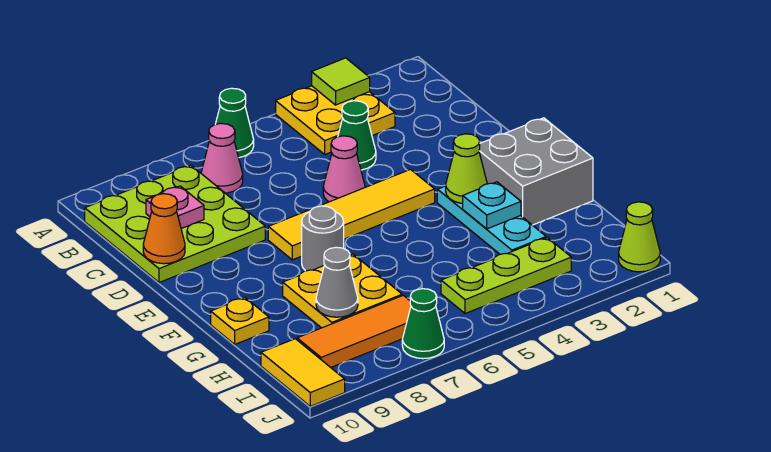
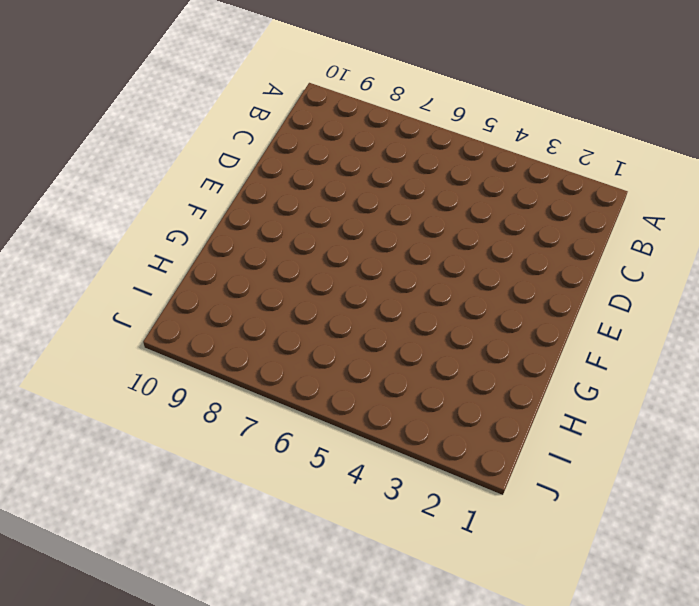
none -> yellow plate A3:B4 level 1
none -> green cone A6 level 1
none -> pink cone B7 level 1

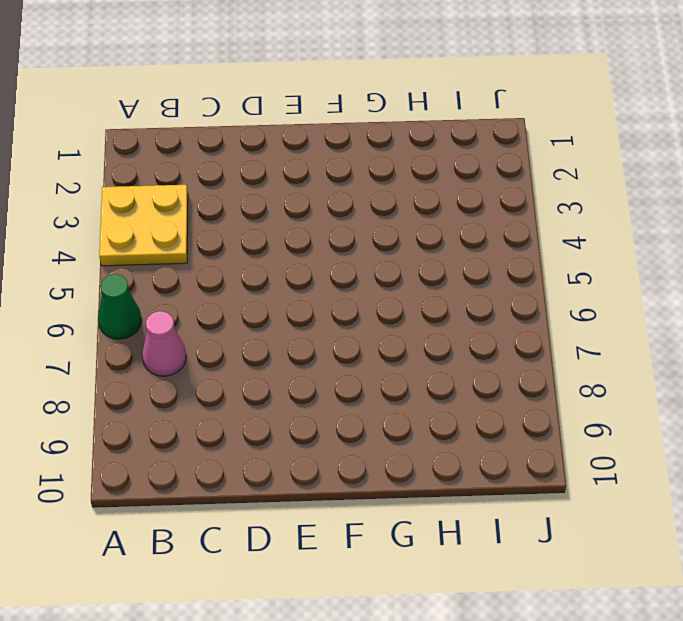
none -> lime plate B8:D10 level 1
none -> green cone C4 level 1
none -> pink cone D5 level 1

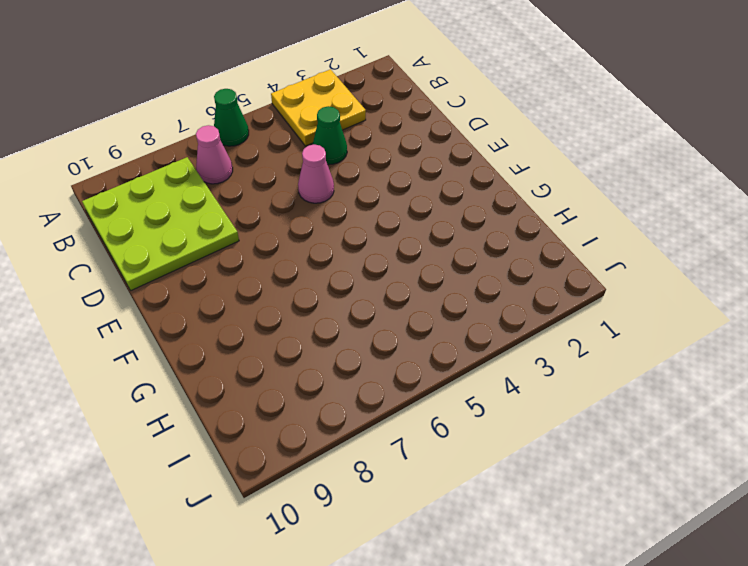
none -> yellow tile E4:E7 level 1
none -> grey brick F1:G2 level 1
none -> cyan plate F3:H3 level 1

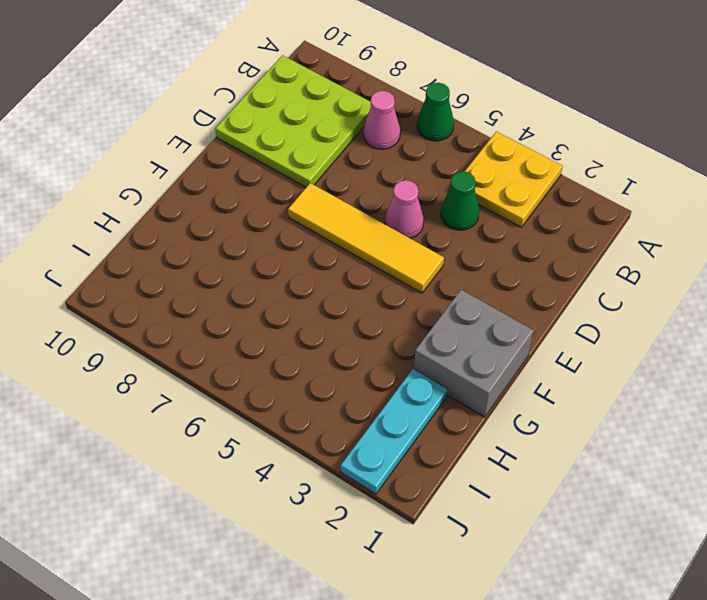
cyan plate H2:J2 level 1 -> cyan plate F3:H3 level 1
none -> grey round brick F7 level 1
none -> yellow plate G7:H8 level 1
none -> yellow plate G10 level 1

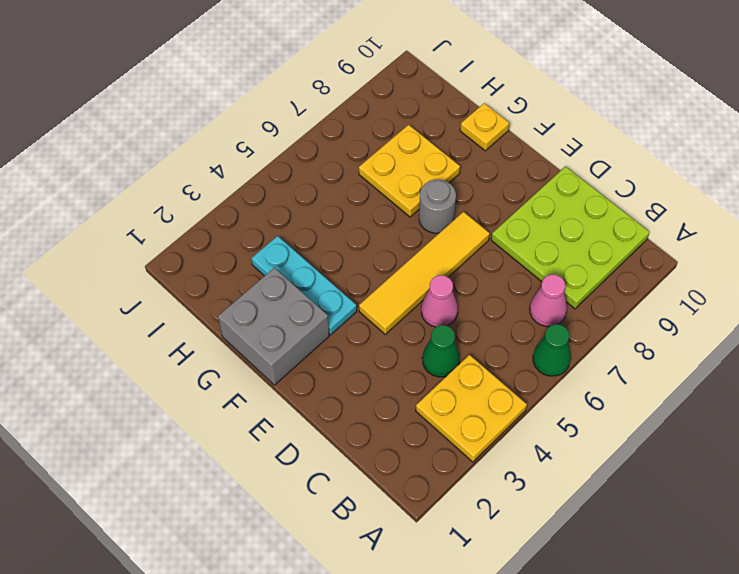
none -> lime plate I3:I5 level 1
none -> orange tile I7:I9 level 1
none -> yellow tile I10:J10 level 1

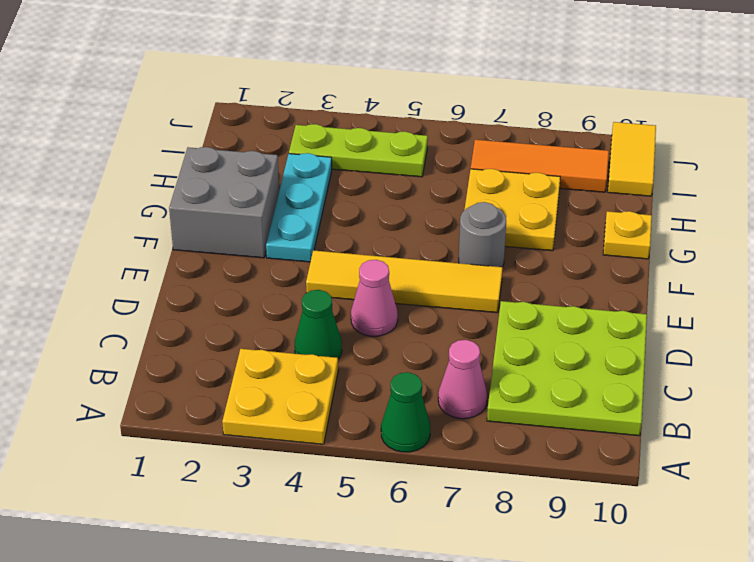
none -> lime cone J1 level 1
none -> green cone J7 level 1
none -> lime tile A3 level 2

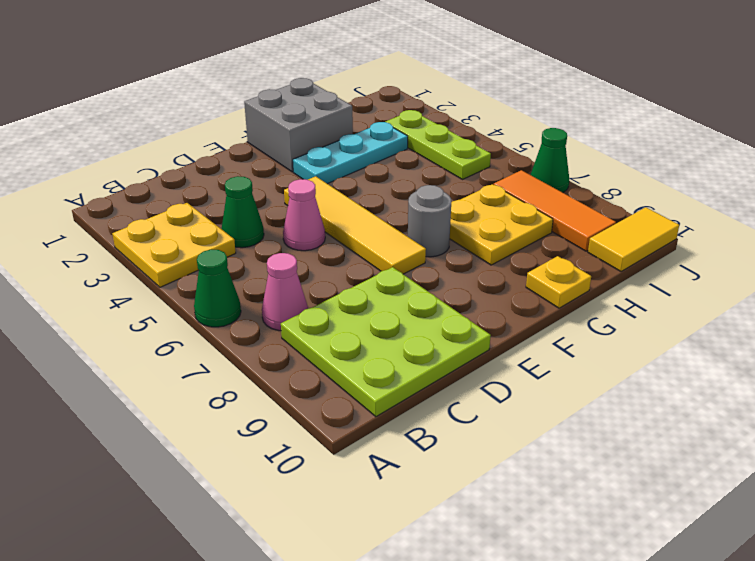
none -> lime cone J1 level 1
none -> lime tile A3 level 2
none -> pink plate C9 level 2

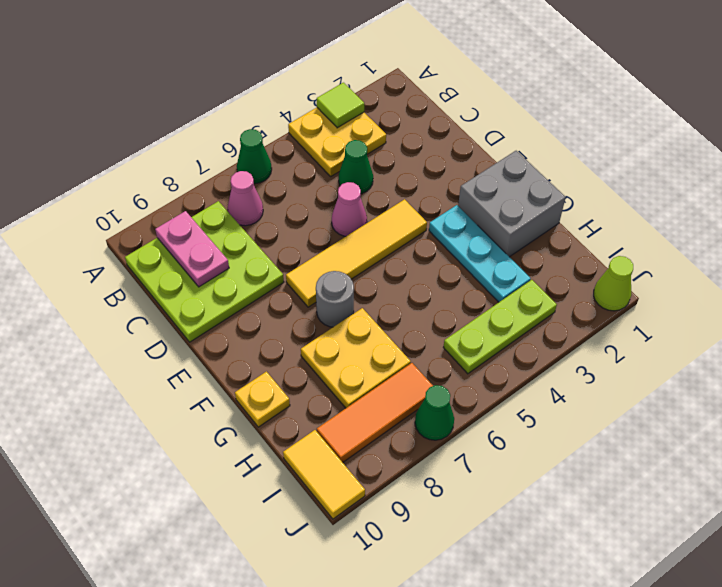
pink plate B9:C9 level 2 -> pink plate C9 level 2
none -> orange cone D10 level 2
none -> lime cone F3 level 2
none -> cyan plate G3 level 2

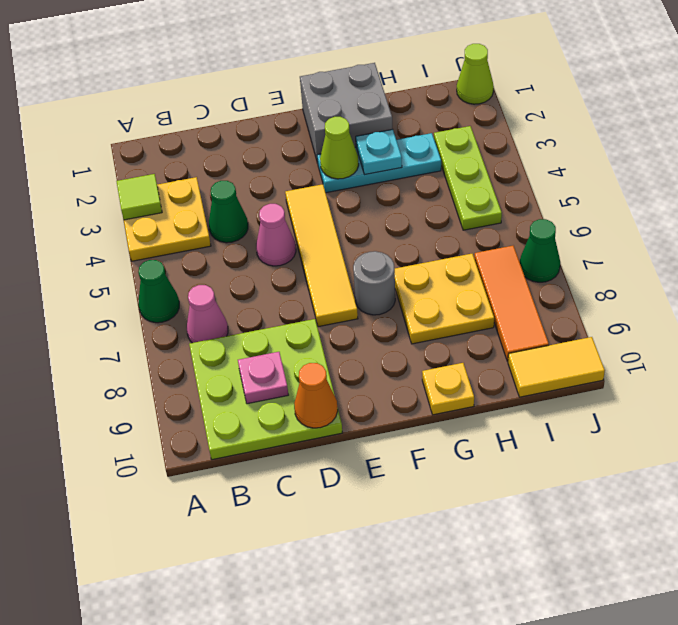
none -> grey cone H8 level 2

